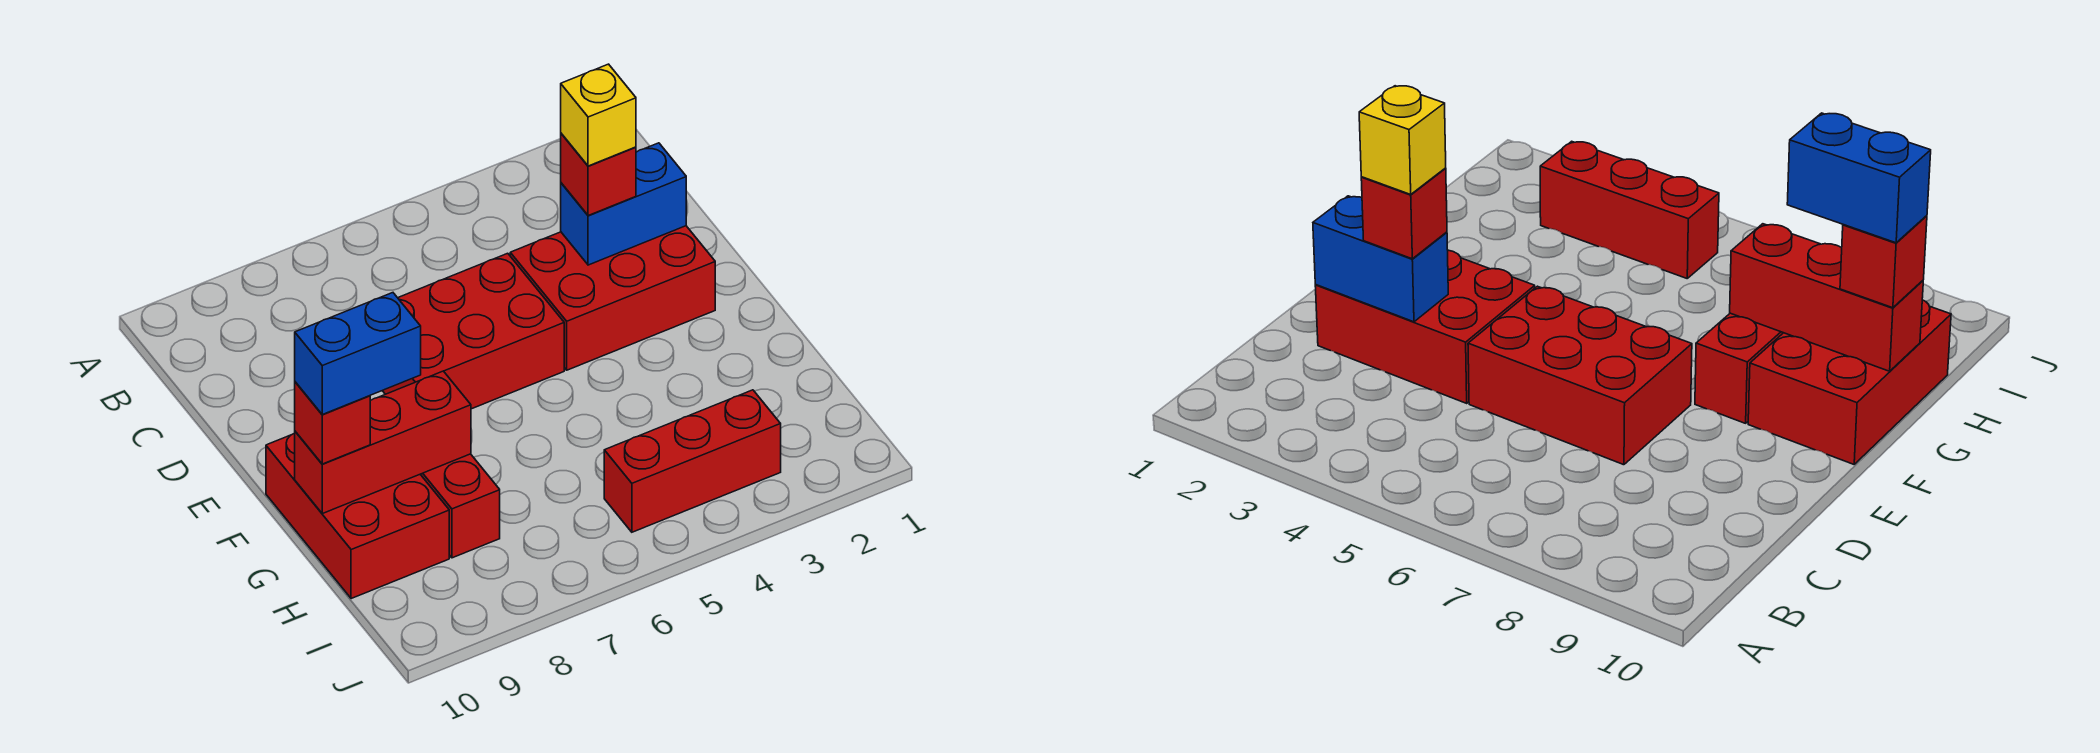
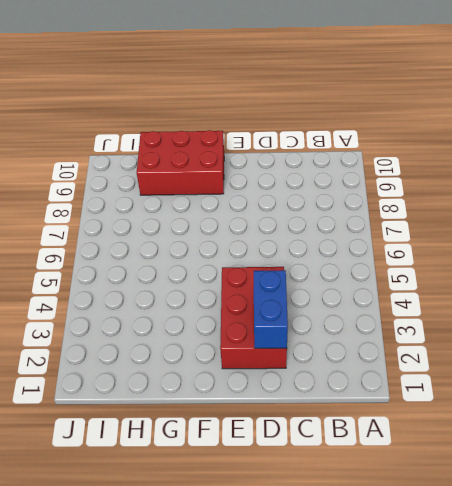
none -> red brick D5:E7 level 1
none -> red brick F8:H8 level 1

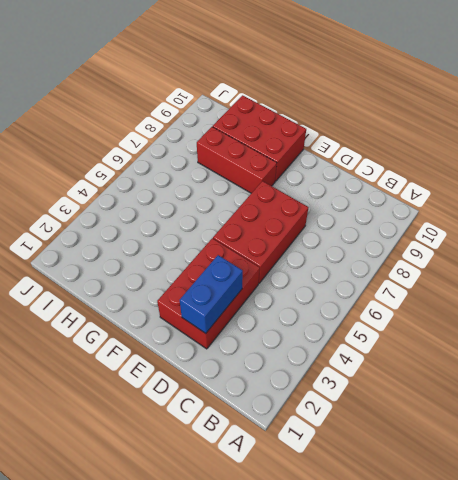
none -> red brick I3:I5 level 1
none -> red brick G8:G10 level 2

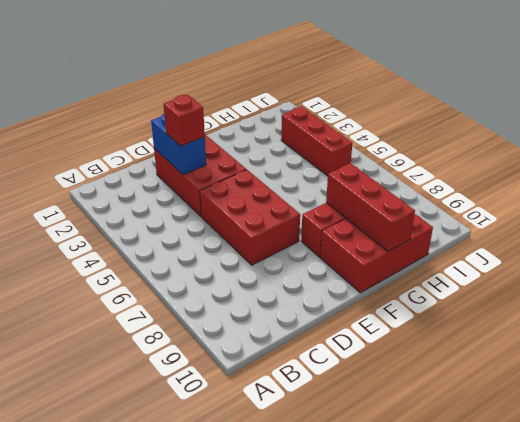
none -> red brick G10 level 3
none -> yellow brick D3 level 4

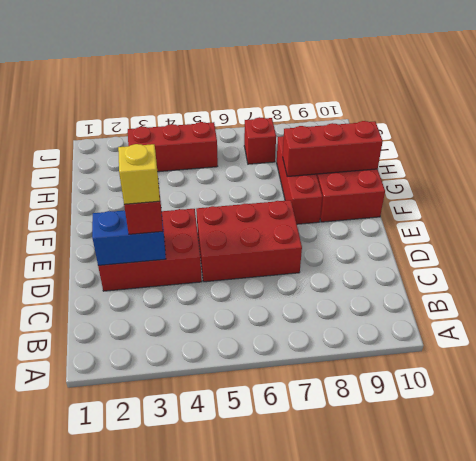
red brick I7 level 1 -> red brick G10 level 3
none -> blue brick G9:G10 level 4

